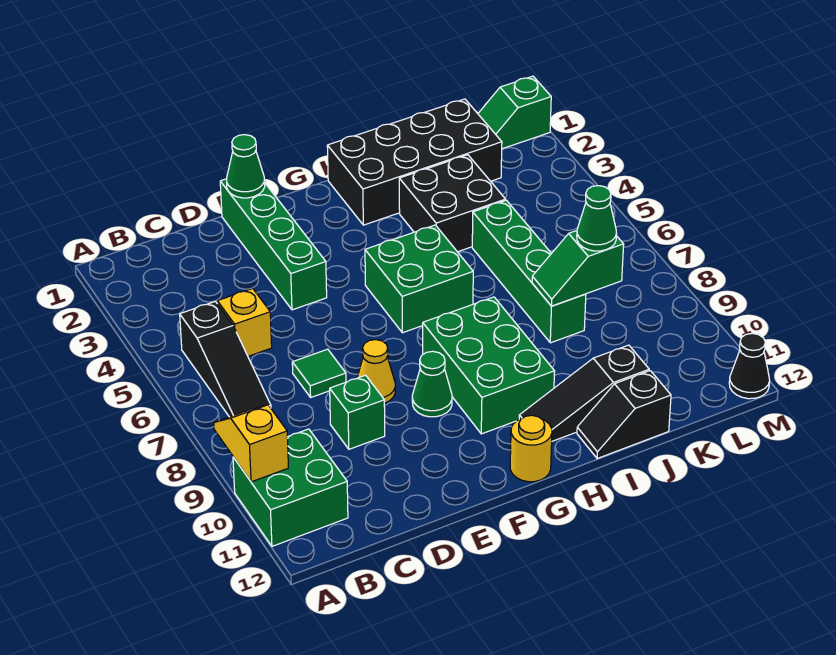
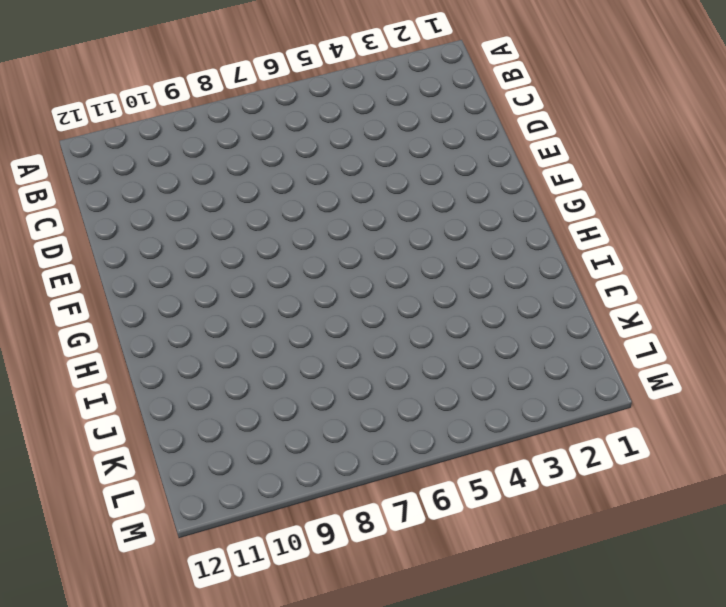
none -> green brick A10:B11 level 1
none -> black slope B5:B7 level 1 top 5
none -> yellow brick C5 level 1

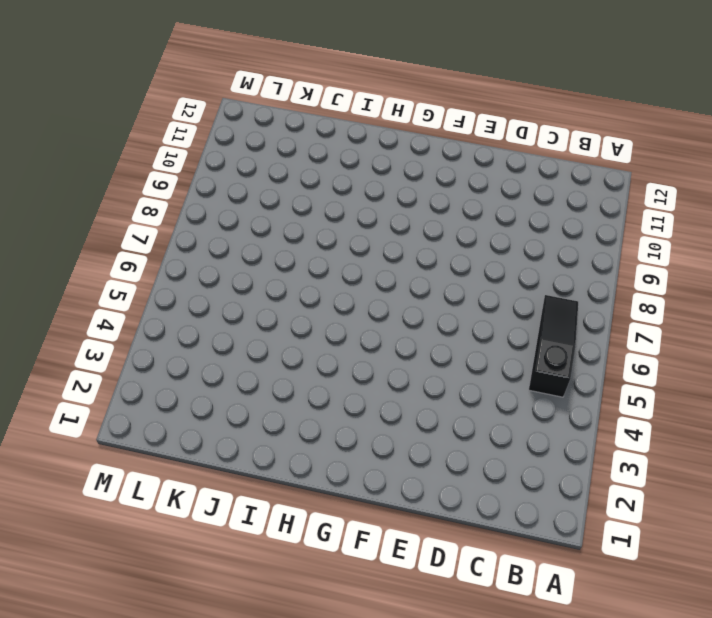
none -> green brick A10:B11 level 1
none -> yellow brick C5 level 1
none -> green tile D7 level 1

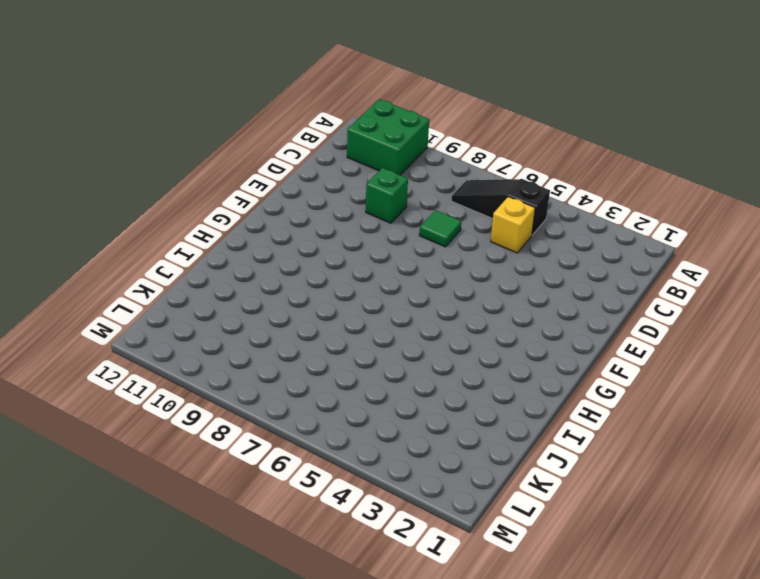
none -> green brick E1:E4 level 1
none -> yellow cone E8 level 1
none -> green cone F9 level 1

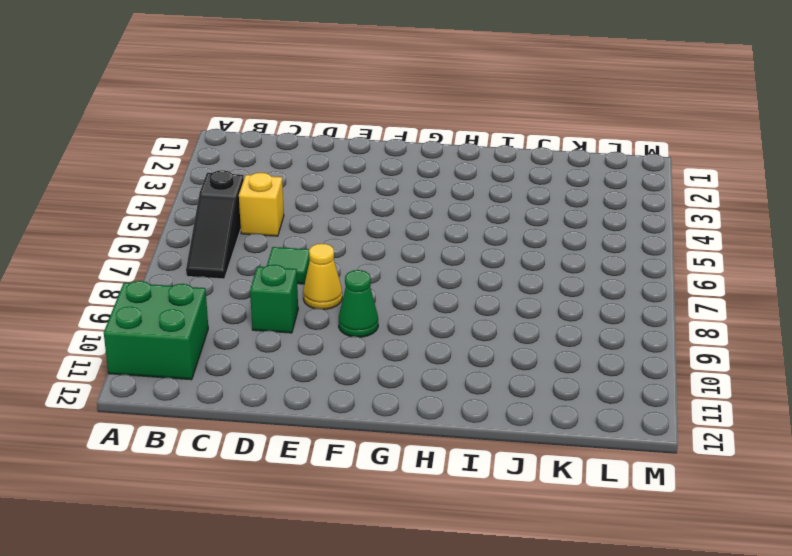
none -> green brick E1:E4 level 1
none -> green brick G5:H6 level 1
none -> green brick G8:H10 level 1

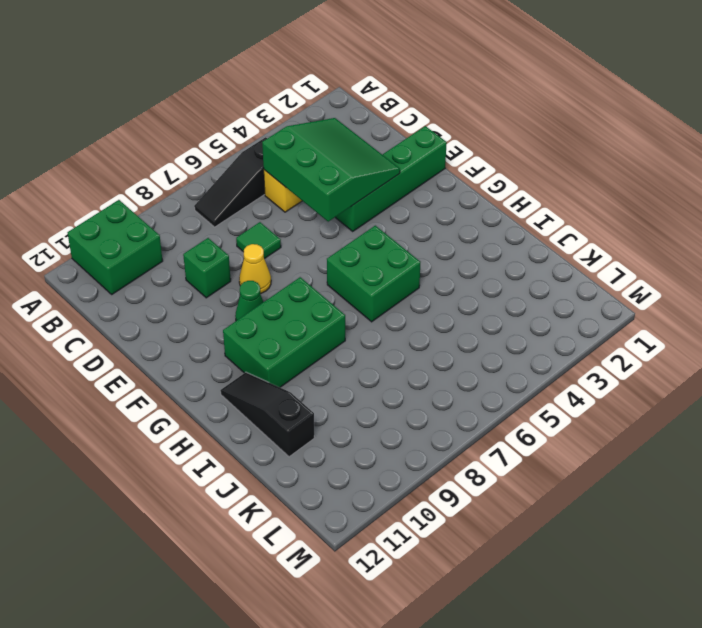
green slope C3:E5 level 2 top 5 -> none
none -> yellow round brick G12 level 1
none -> black brick H1:K2 level 1
none -> black brick I3:J4 level 1

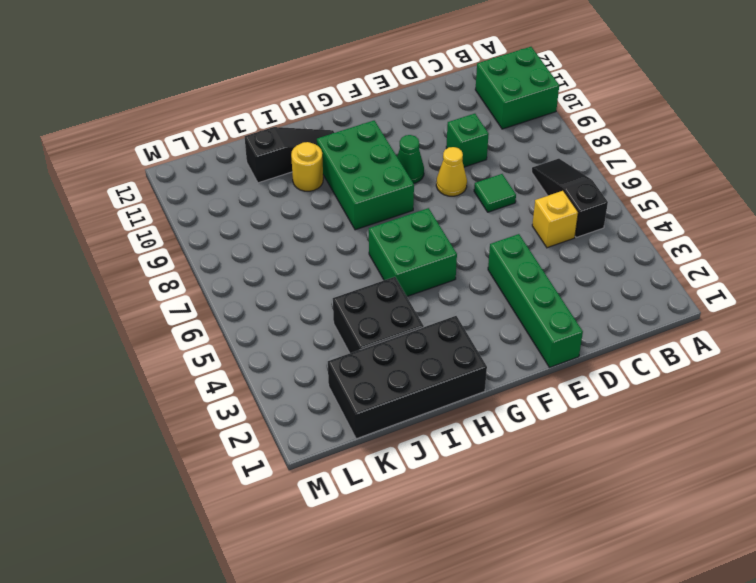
yellow round brick I10 level 1 -> yellow round brick G12 level 1
none -> black slope I12:J12 level 1 top J
none -> green brick J5:J8 level 1
none -> green slope L1:M1 level 1 top M

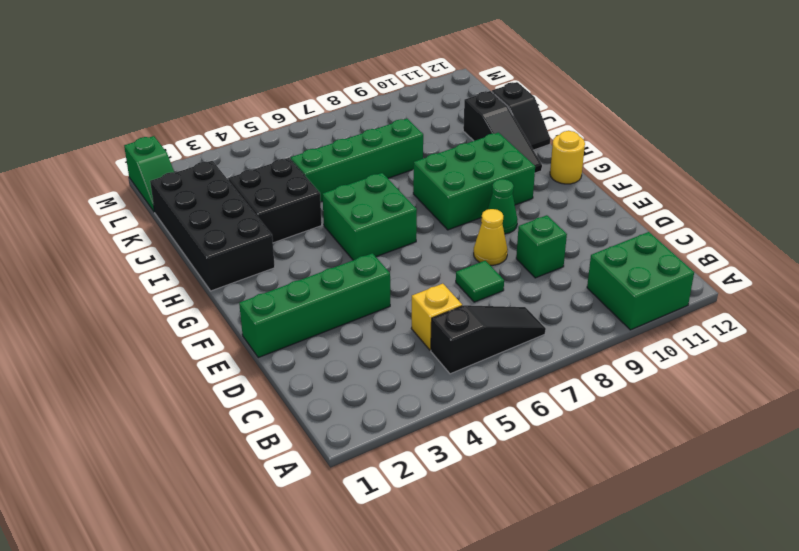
none -> black cone M12 level 1
none -> yellow slope A9:A10 level 2 top 10
none -> green cone E1 level 2

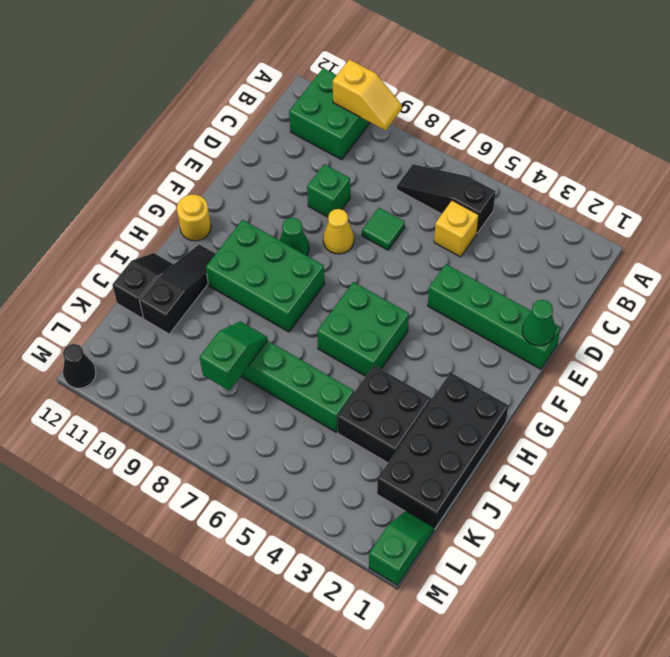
none -> green cone K8 level 3

